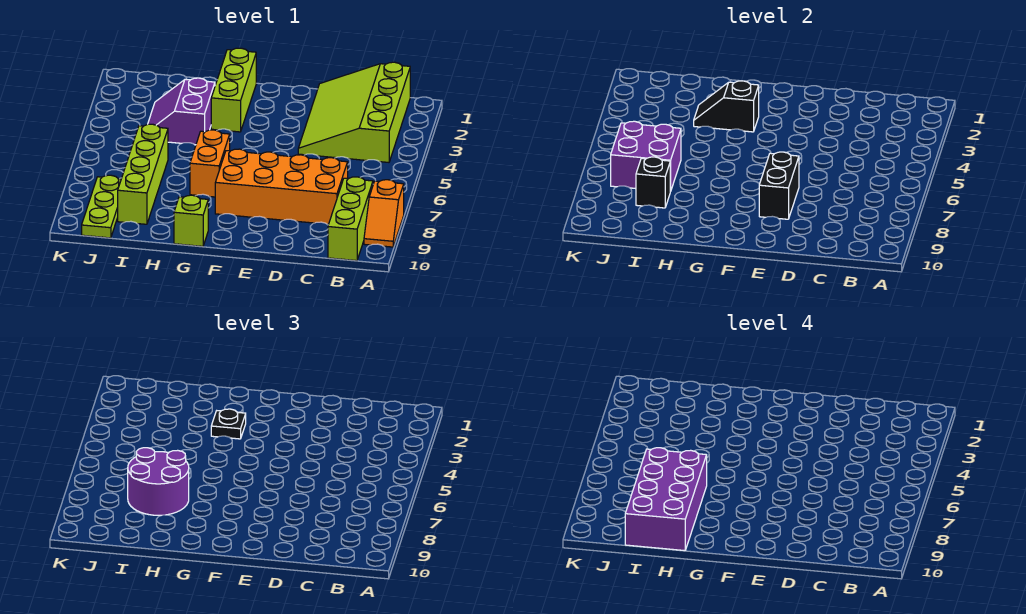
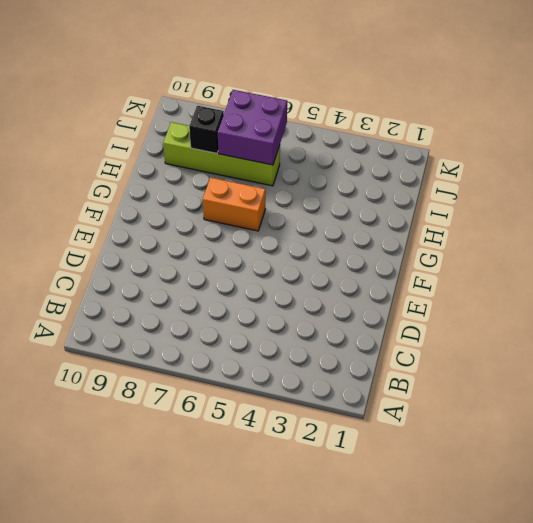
none -> orange slope A8:A9 level 1 top 8
none -> lime slope B1:D4 level 1 top B
none -> lime brick B8:B10 level 1

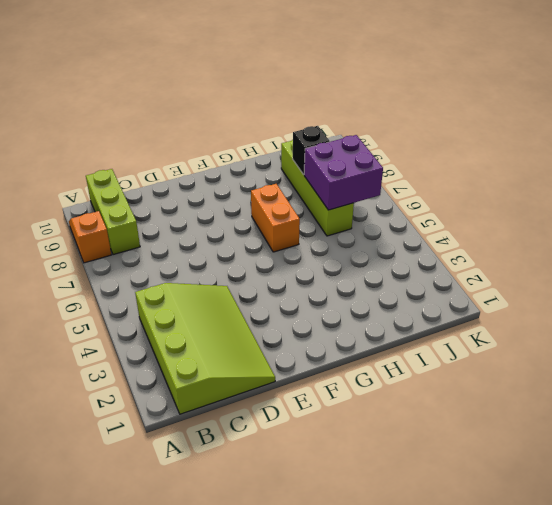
none -> orange brick C7:F8 level 1
none -> lime brick G1:G3 level 1
none -> lime brick G10 level 1

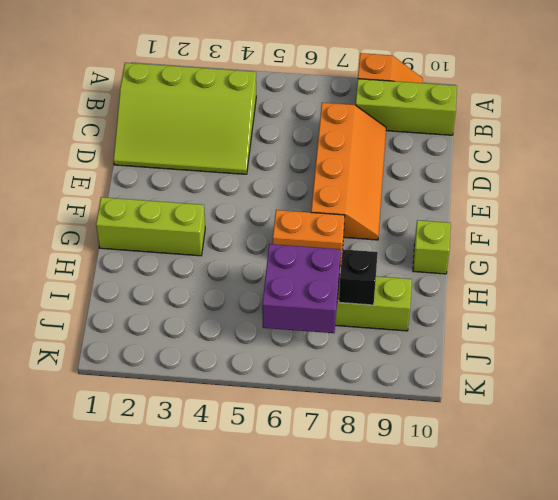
orange slope C7:F8 level 1 top 7 -> orange brick C7:F8 level 1
none -> purple slope H3:I4 level 1 top H
none -> lime plate J8:J10 level 1
none -> black brick E7:E8 level 2

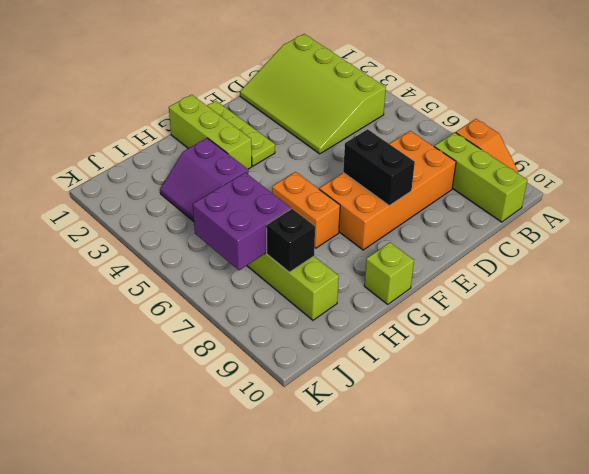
lime plate F1:F3 level 1 -> lime plate J8:J10 level 1
none -> black slope G3:H3 level 2 top G
none -> black plate G3 level 3
none -> purple round brick H7:I8 level 3

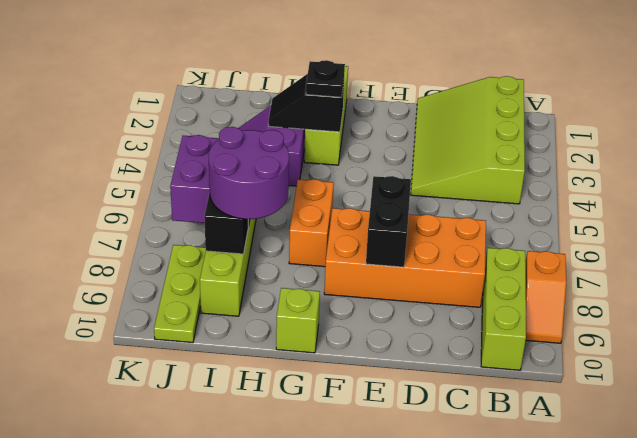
none -> purple brick H7:I10 level 4

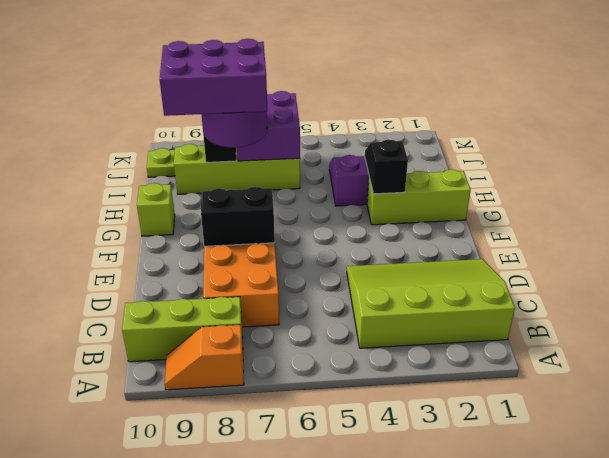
purple brick H7:I9 level 4 -> purple brick H7:I10 level 4
none -> orange brick G6:G7 level 1
none -> black plate G3 level 3

